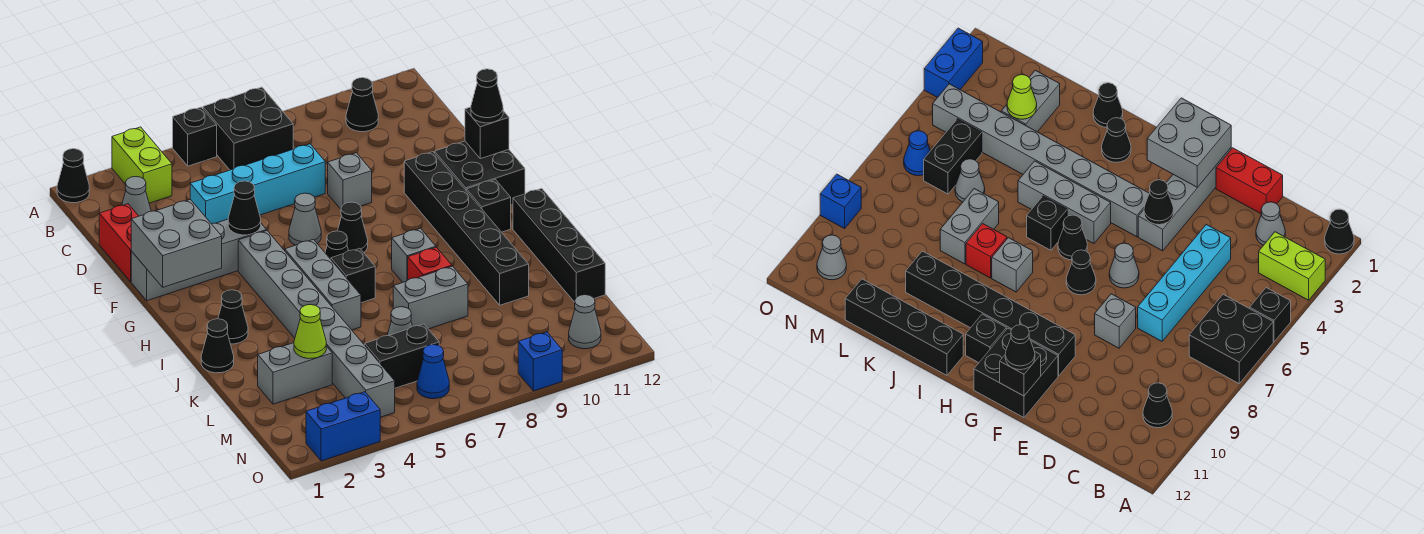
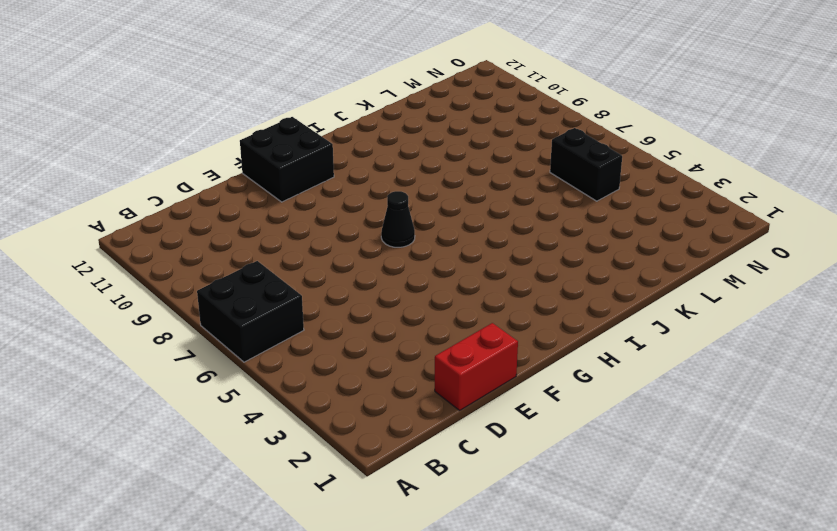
none -> black cone A1 level 1
none -> lime brick A3:B3 level 1
none -> black brick A5 level 1
none -> black cone B10 level 1

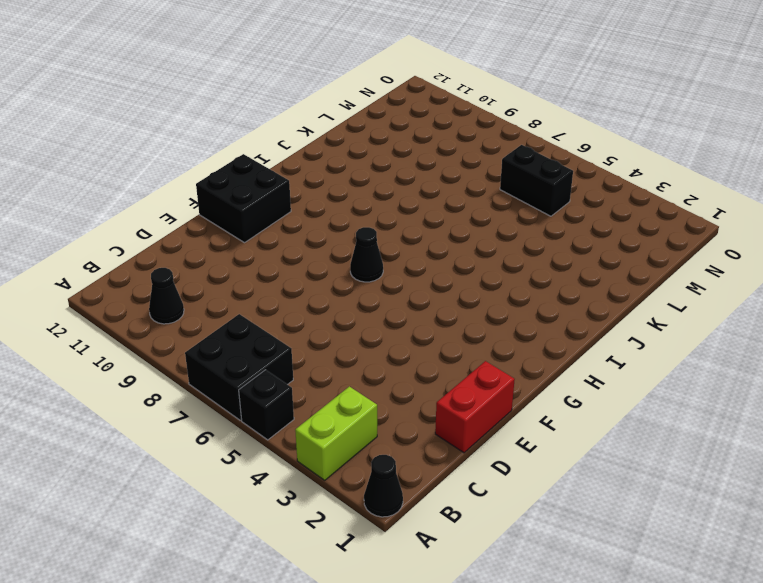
none -> grey cone C2 level 1
none -> cyan brick D4:D7 level 1
none -> grey brick E8 level 1
none -> grey brick F1:F4 level 1

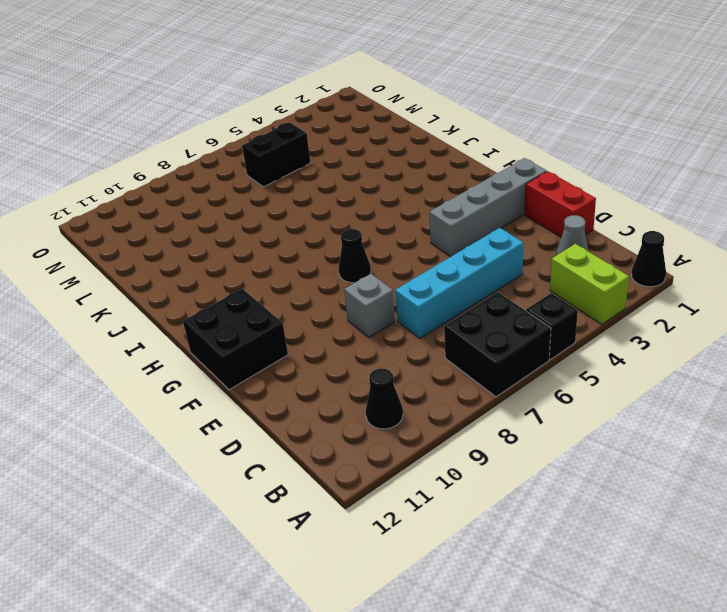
none -> grey cone F6 level 1
none -> black brick F10:K10 level 1
none -> grey brick G4:N4 level 1
none -> grey brick H5:J5 level 1

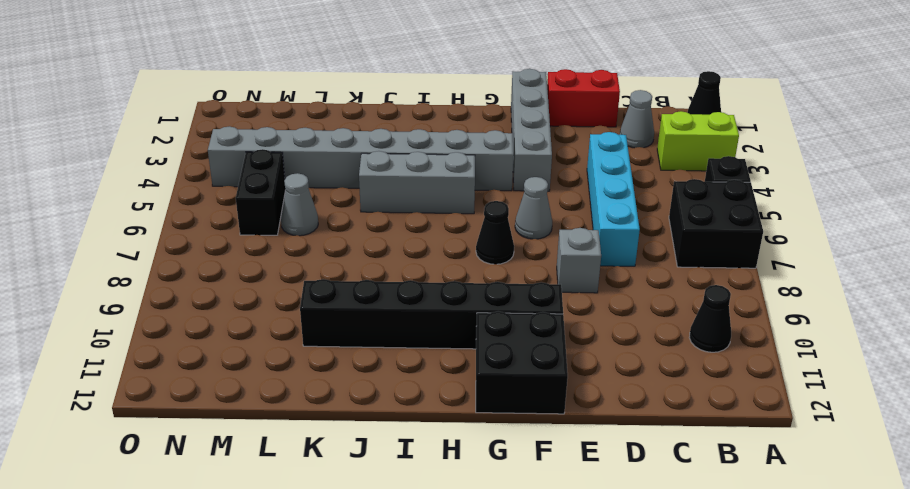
none -> black cone H6 level 1
none -> black brick H11 level 1
none -> black cone I2 level 1
none -> black brick I6 level 1

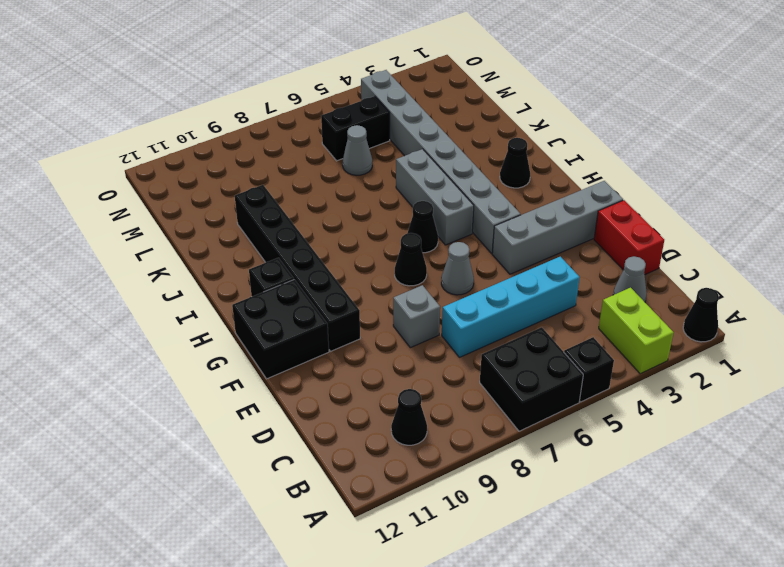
none -> black brick I6 level 1
none -> grey brick I8 level 1
none -> black brick I12:L12 level 1
none -> black cone J1 level 1

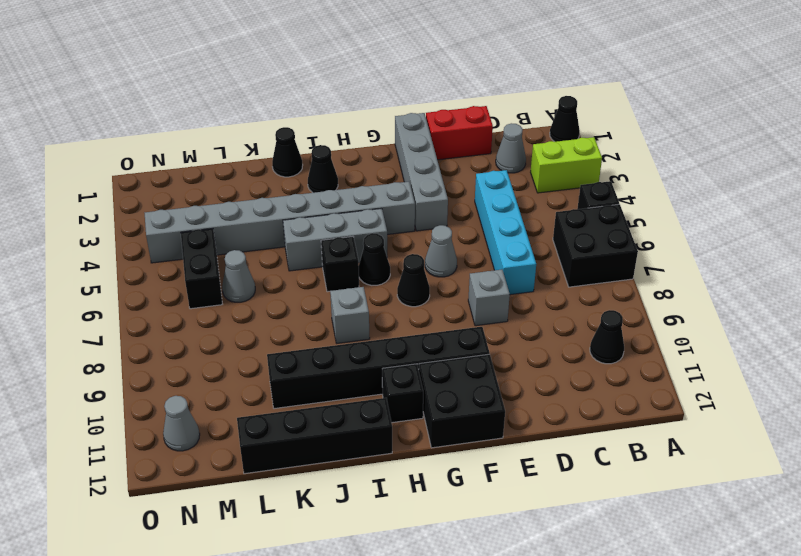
none -> red brick J8 level 1
none -> grey brick K7:K8 level 1
none -> grey brick L2:L3 level 1
none -> blue cone N6 level 1

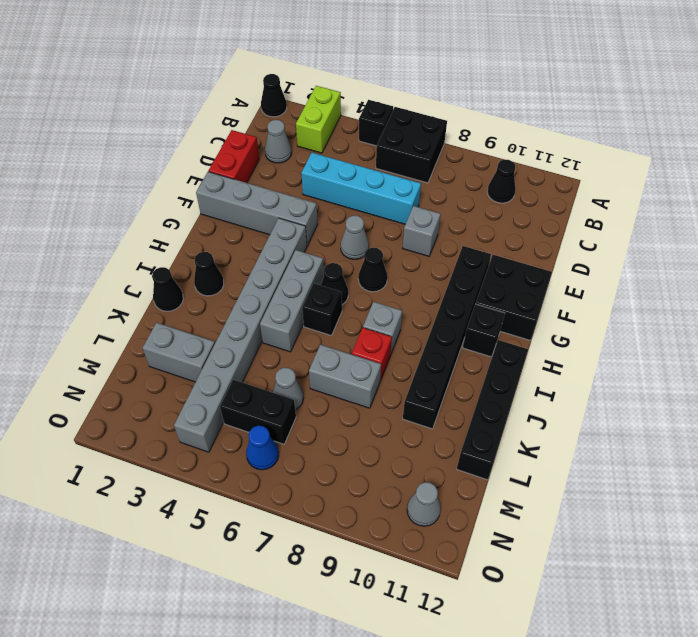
none -> blue brick O2:O3 level 1
none -> blue brick O9 level 1
none -> grey brick F1:G2 level 2
none -> black cone F4 level 2

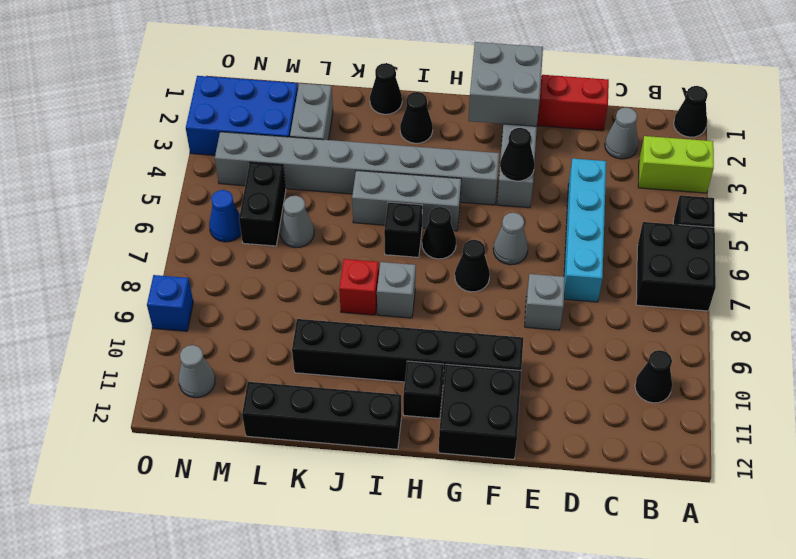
blue brick M2:O3 level 1 -> blue brick O2:O3 level 1
none -> grey brick K7:K8 level 1
none -> black brick F12 level 2
none -> lime cone L3 level 2
none -> black cone F12 level 3

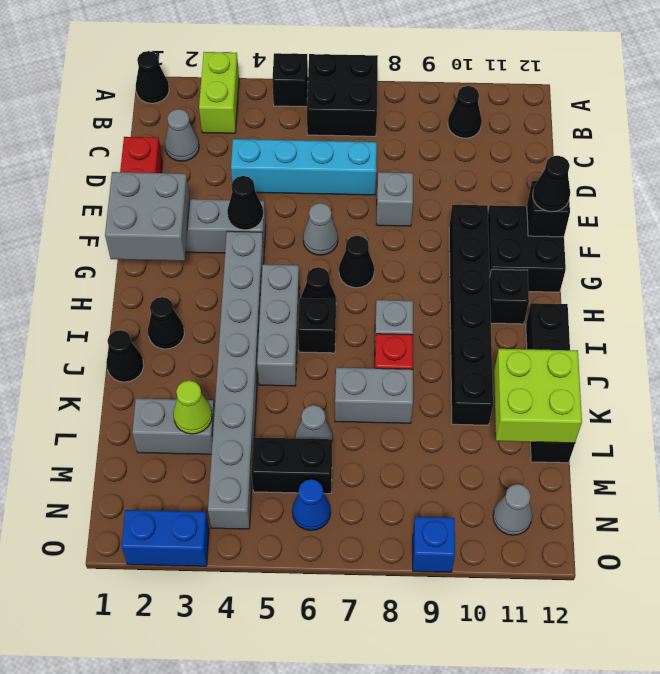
lime brick K11:L12 level 2 -> none

